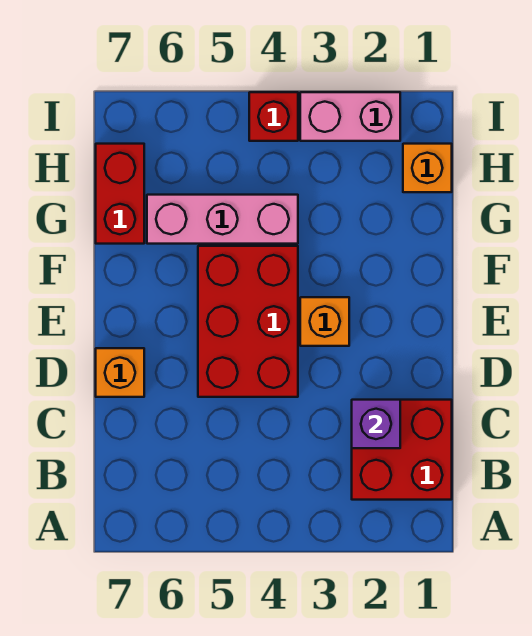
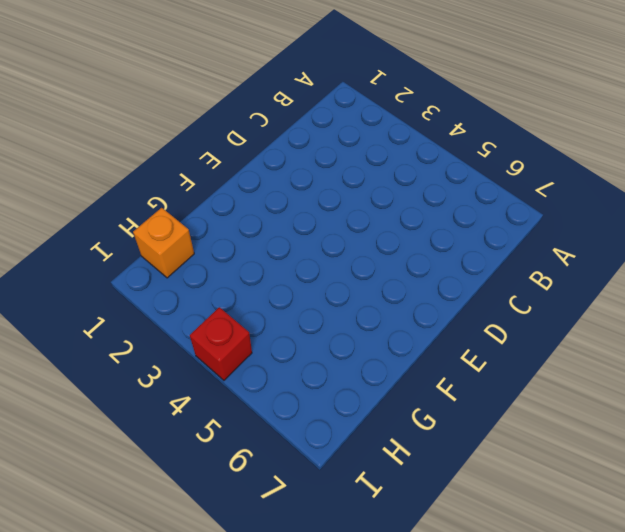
none -> red brick B1:C2 level 1
none -> red brick D4:F5 level 1

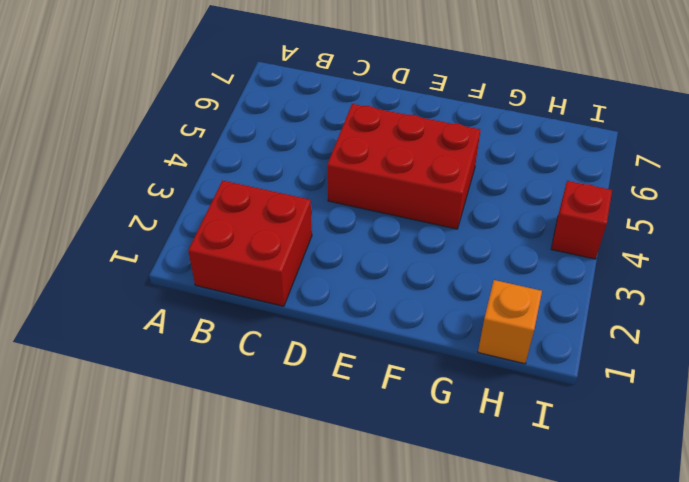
none -> orange brick D7 level 1
none -> orange brick E3 level 1

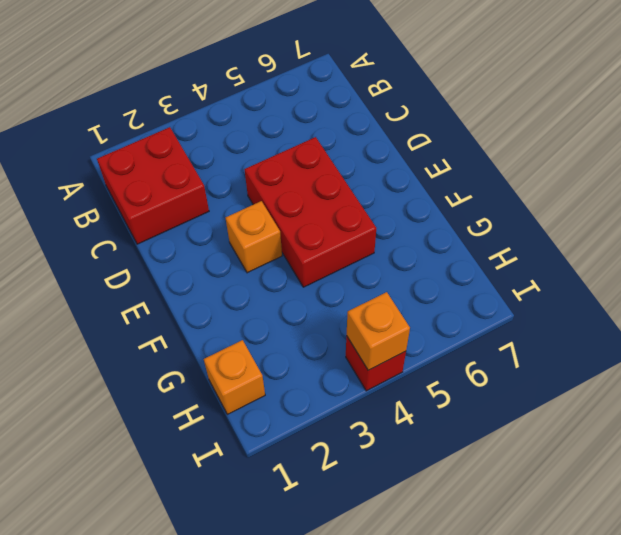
orange brick I4 level 2 -> orange brick D7 level 1
none -> pink brick G4:G6 level 1
none -> red brick G7:H7 level 1

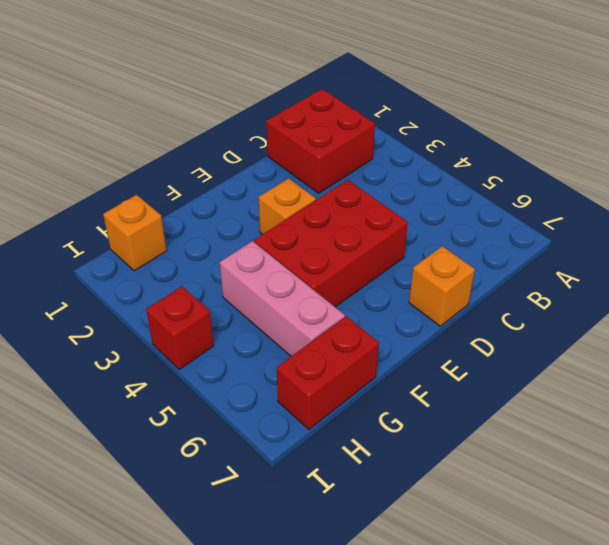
none -> pink brick I2:I3 level 1
none -> purple brick C2 level 2

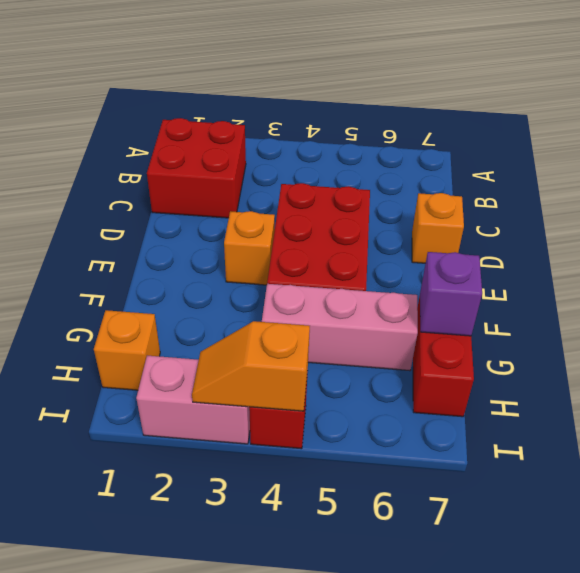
purple brick G7 level 2 -> purple brick C2 level 2
orange slope I3:I4 level 2 top 4 -> none

